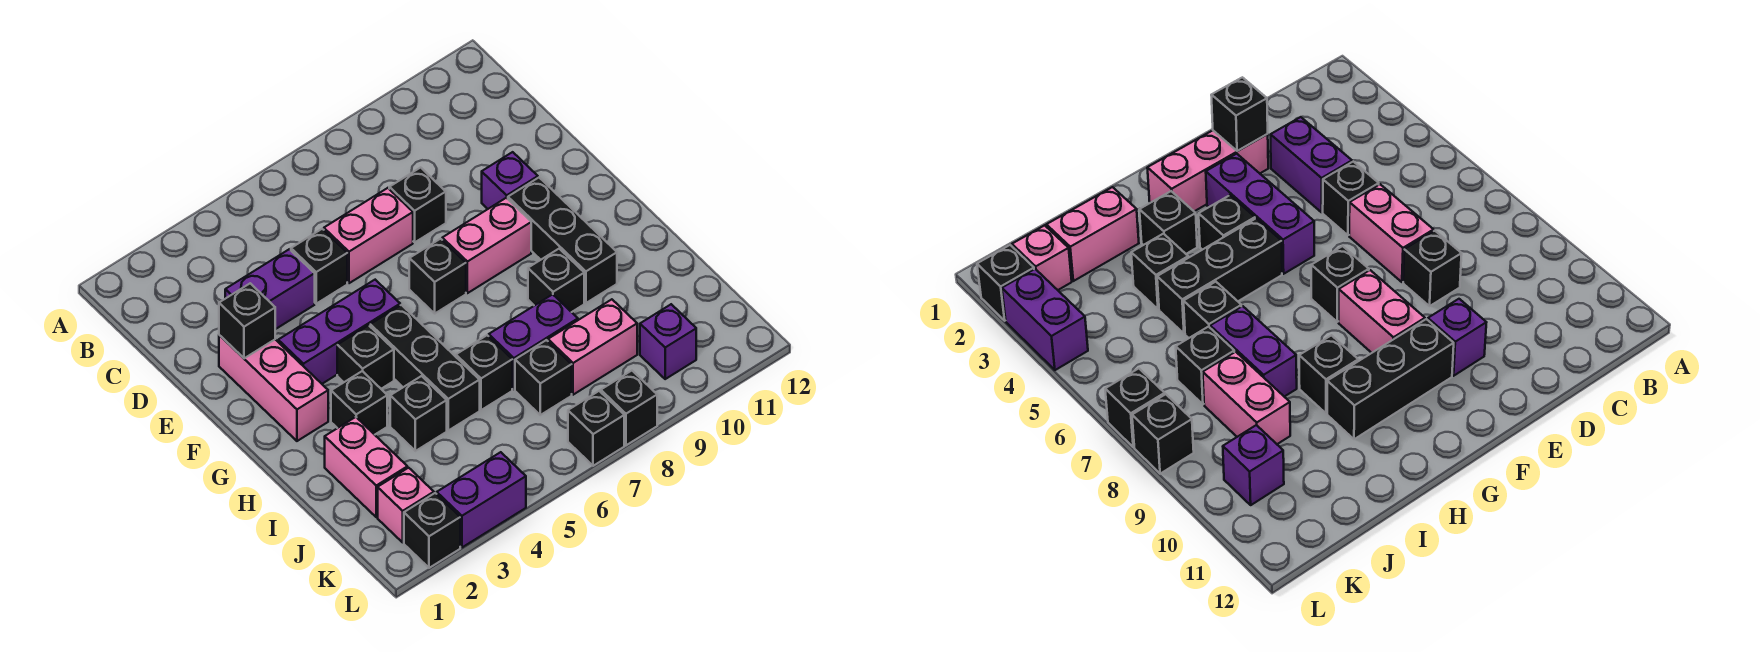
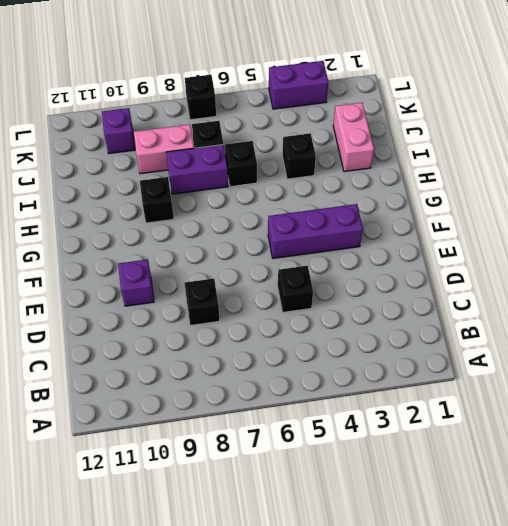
none -> purple brick D3:D4 level 1
none -> pink brick D6:D7 level 1
none -> pink brick E2:G2 level 1

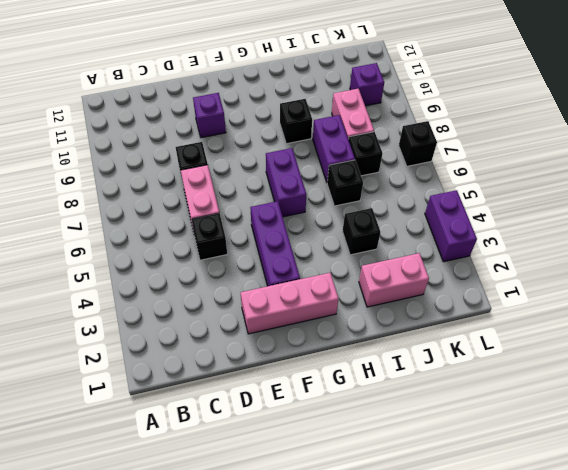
purple brick G6:G7 level 1 -> purple brick D3:D4 level 1
none -> black brick F7 level 1
none -> pink brick F8:F9 level 1
none -> black brick F10:H10 level 1

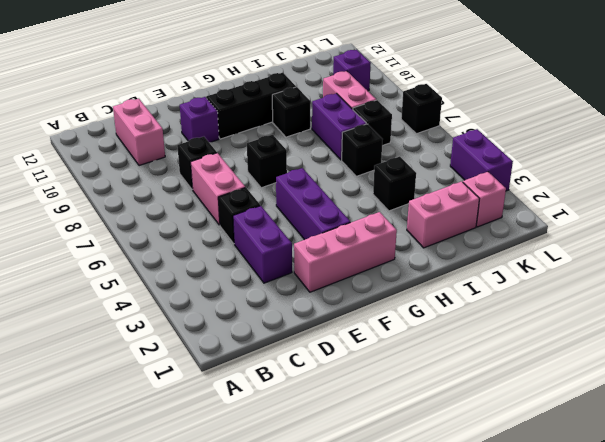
pink brick C10:C11 level 1 -> pink brick F8:F9 level 1
none -> black brick G4 level 1
none -> black brick G5:I5 level 1
none -> black brick H3 level 1

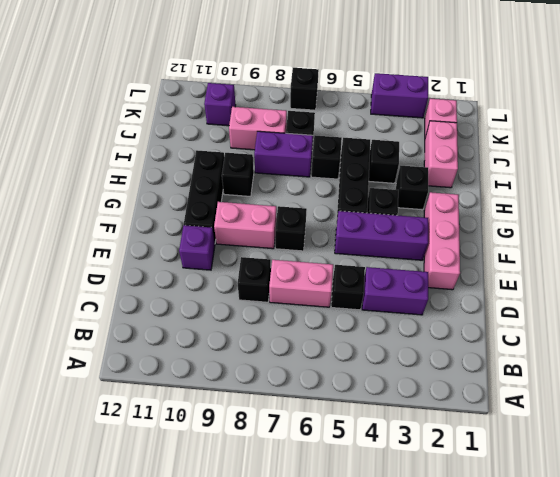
none -> black brick L2 level 1
none -> black brick L8 level 1
none -> black brick E2 level 2

